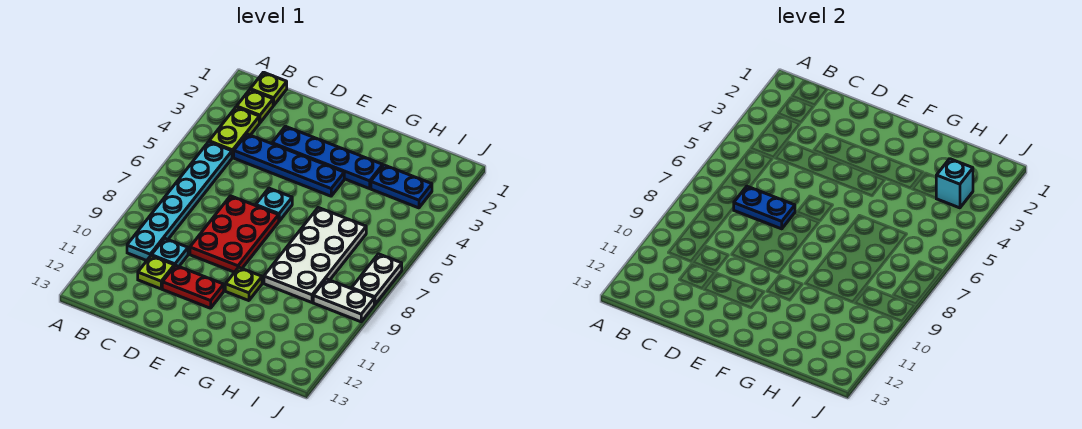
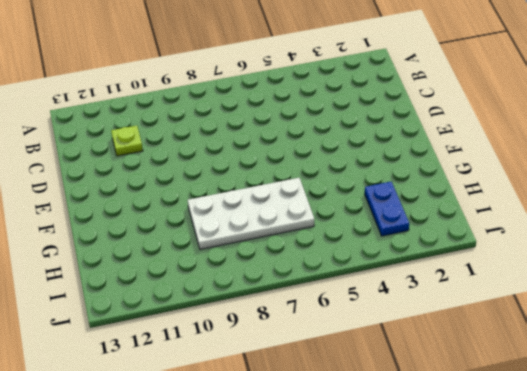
none -> lime plate B1 level 1
none -> lime plate B2 level 1
none -> lime plate B3:B4 level 1

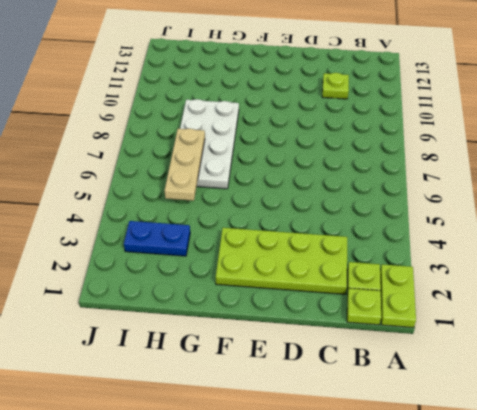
lime plate A1:A2 level 1 -> lime plate B3:B4 level 1
lime plate C2:F3 level 1 -> blue plate D3:G3 level 1
tan plate H5:H7 level 2 -> none
none -> cyan plate B5:B10 level 1
none -> blue plate C4:F4 level 1
none -> cyan plate C10 level 1

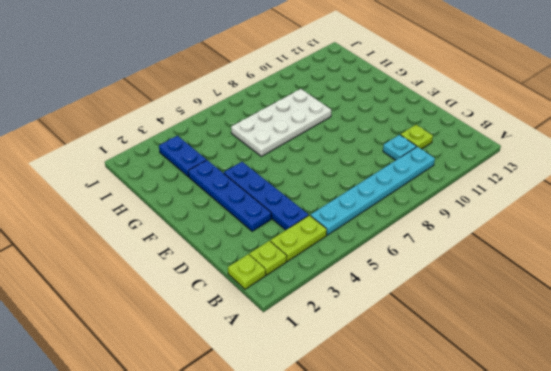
none -> red plate D7:E9 level 1
none -> red plate D11:E11 level 1
none -> cyan plate E6 level 1

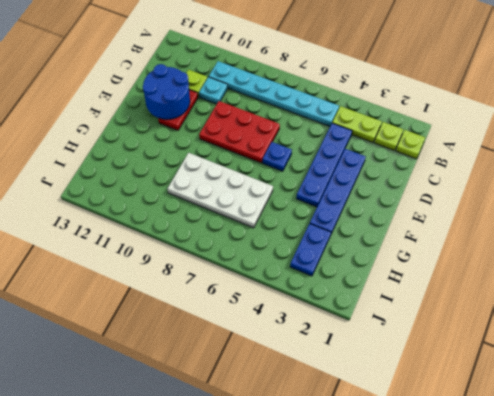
blue round brick D11:E12 level 2 -> none
blue plate E6 level 1 -> cyan plate E6 level 1
none -> lime plate F10 level 1
none -> white plate I9:J9 level 1
none -> white plate J7:J8 level 1

